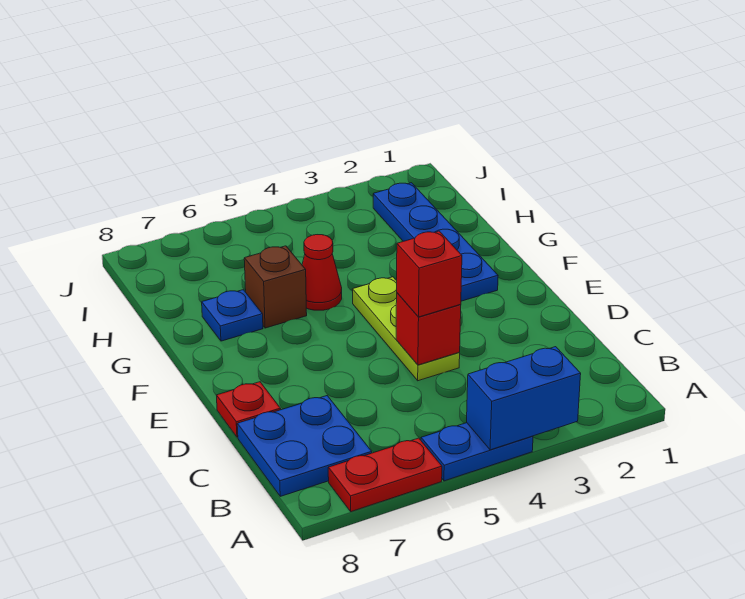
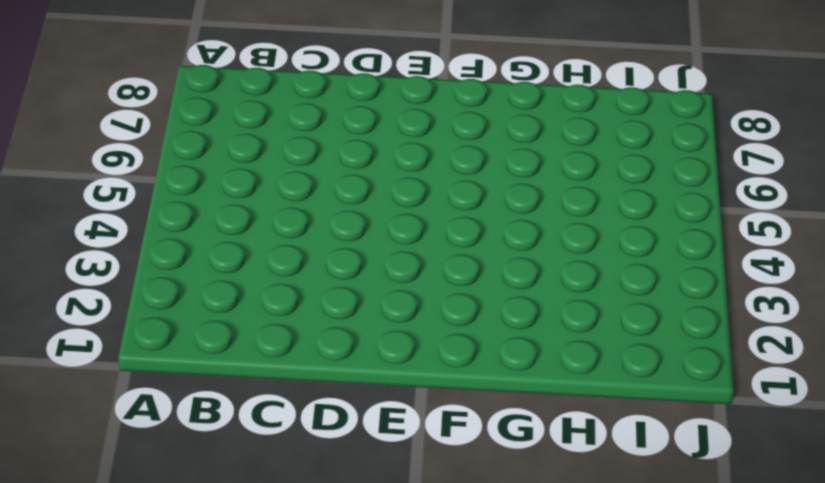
none -> blue plate A4:A5 level 1
none -> red plate A6:A7 level 1
none -> blue plate B7:C8 level 1

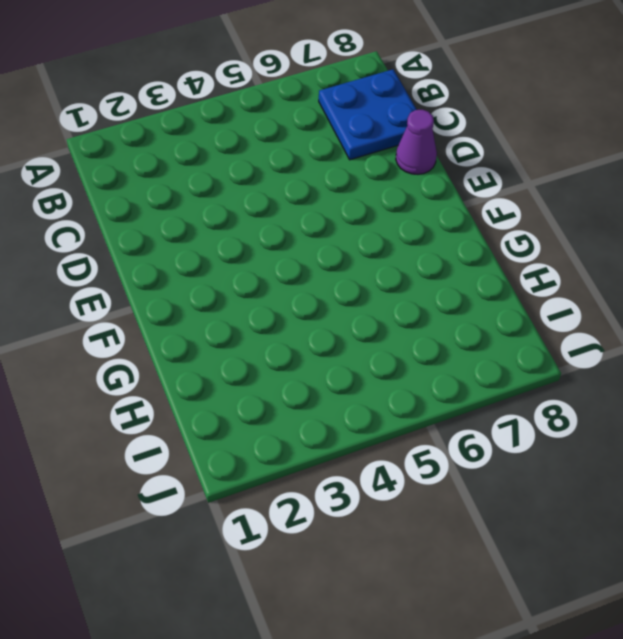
purple cone D8 level 1 -> red plate D8 level 1
none -> blue plate A4:A5 level 1
none -> red plate A6:A7 level 1
none -> lime plate D4:F4 level 1

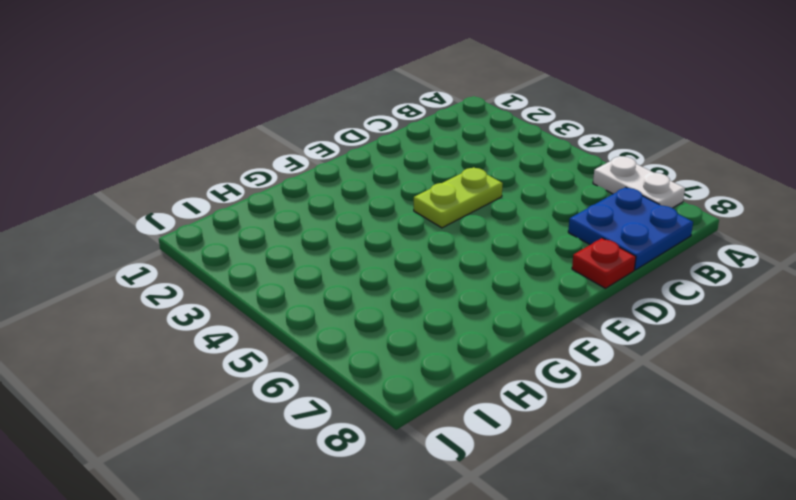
white plate A6:A7 level 1 -> red plate A6:A7 level 1
lime plate D4:E4 level 1 -> lime plate D4:F4 level 1
none -> blue plate A4:A5 level 1
none -> blue plate F2:I2 level 1
none -> red cone G5 level 1

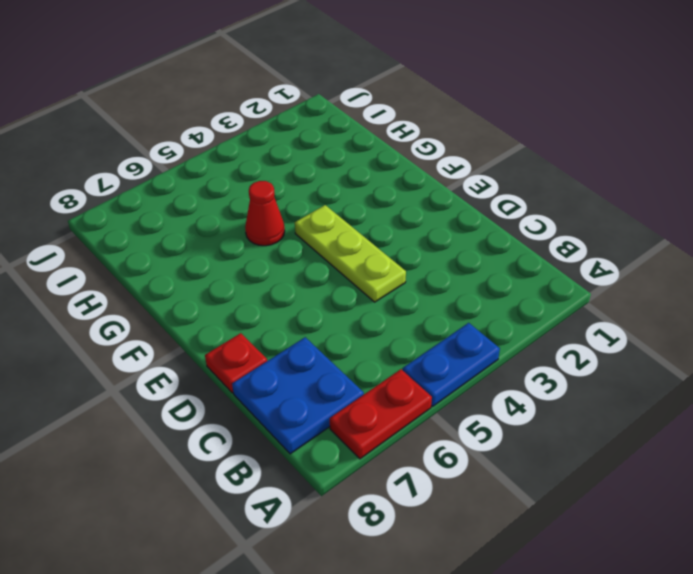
none -> blue plate F2:I2 level 1
none -> brown brick G6 level 1
none -> blue plate G7 level 1

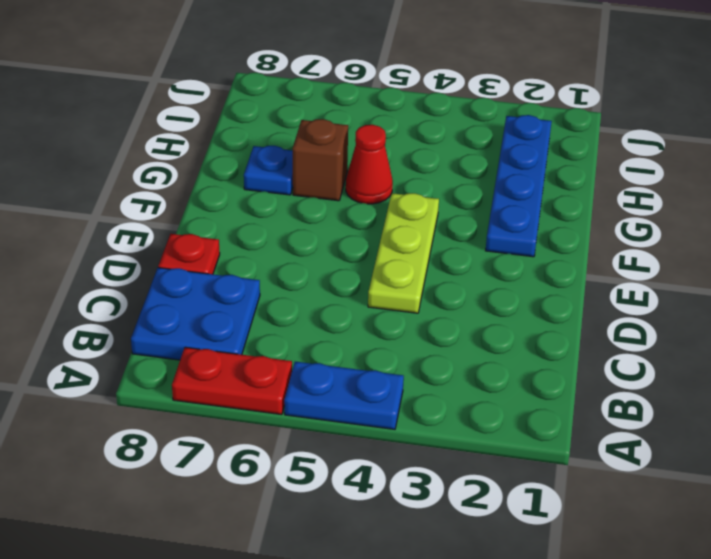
none -> blue brick A3:A4 level 2
none -> red brick D4 level 2
none -> red brick D4 level 3

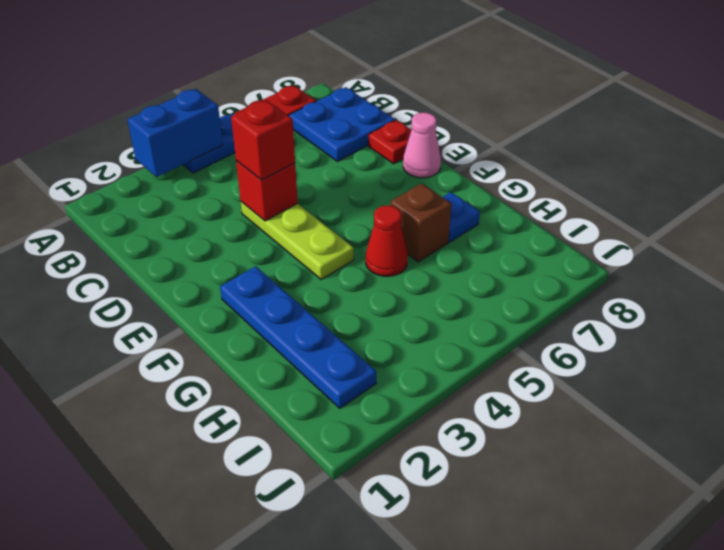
pink cone E8 level 1 -> none

